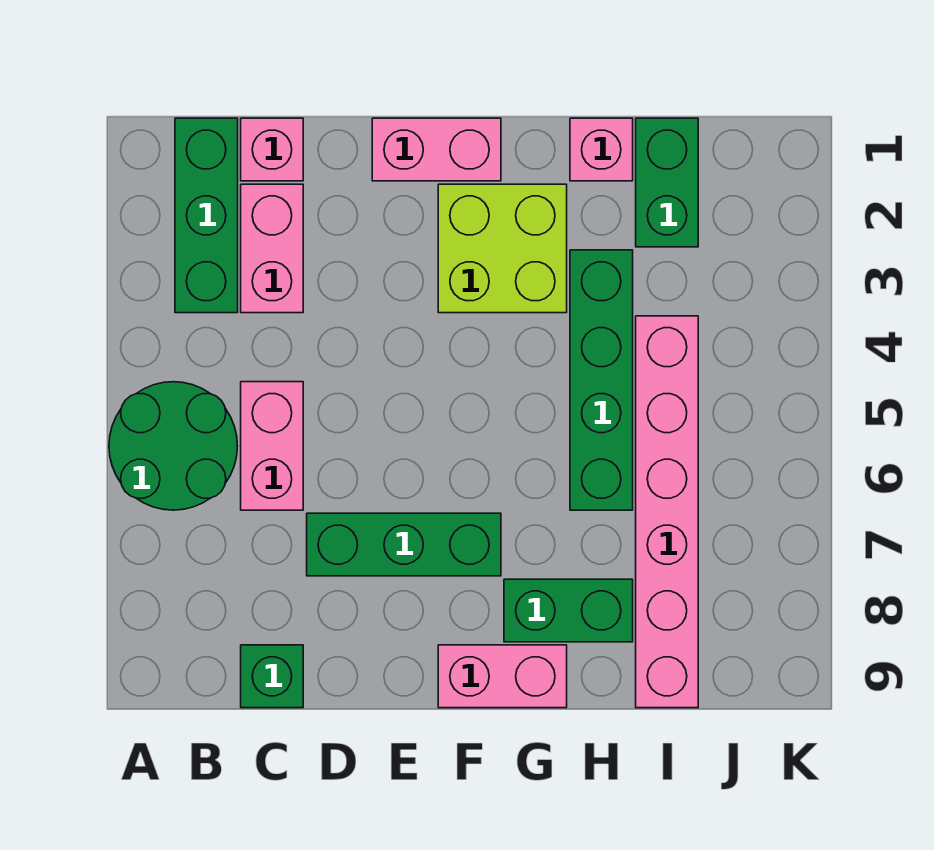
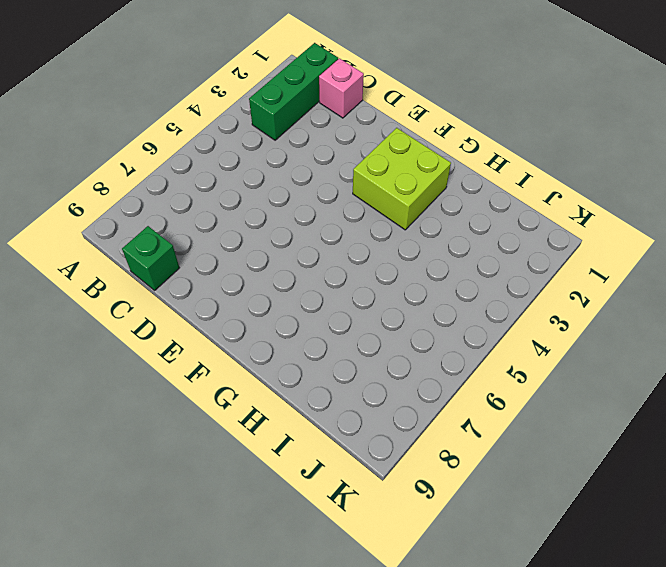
none -> green round brick A5:B6 level 1
none -> pink brick C2:C3 level 1
none -> pink brick C5:C6 level 1

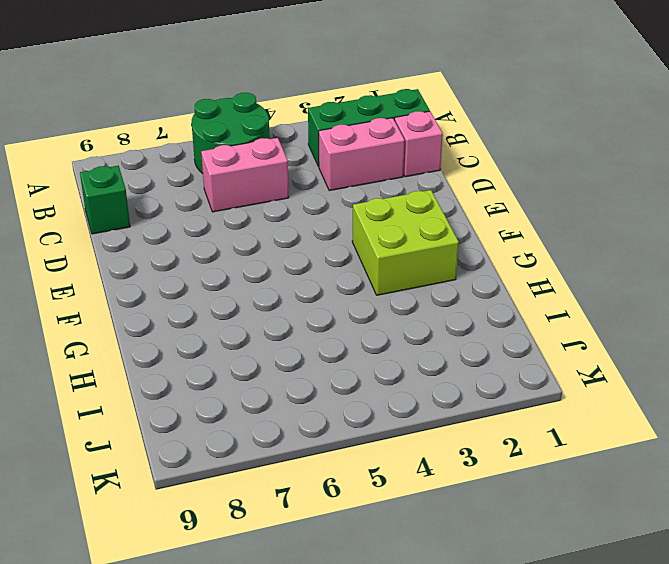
none -> green brick D7:F7 level 1
none -> pink brick E1:F1 level 1
none -> pink brick F9:G9 level 1

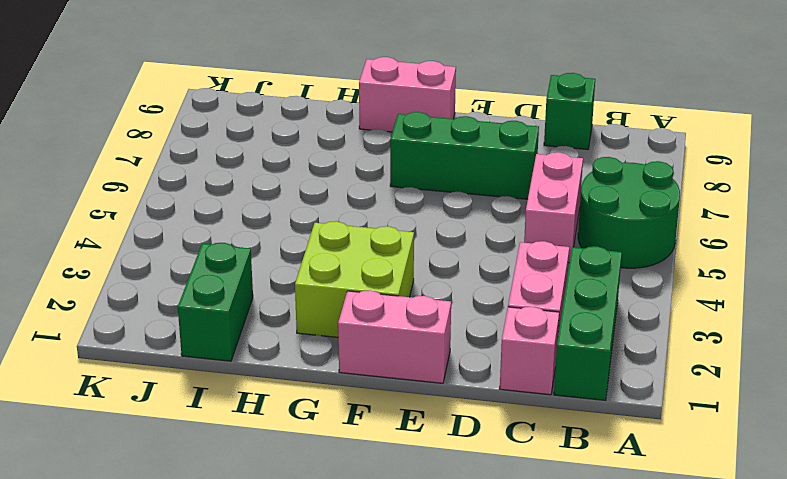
none -> green brick G8:H8 level 1
none -> pink brick H1 level 1
none -> green brick H3:H6 level 1

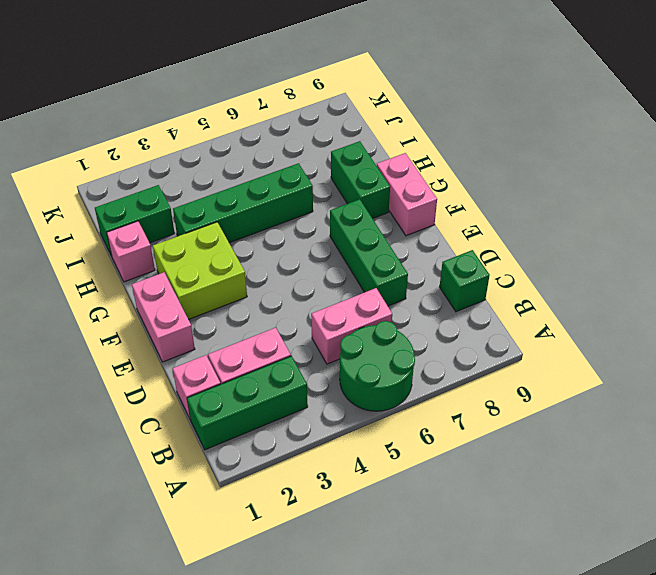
none -> pink brick I4:I9 level 1

